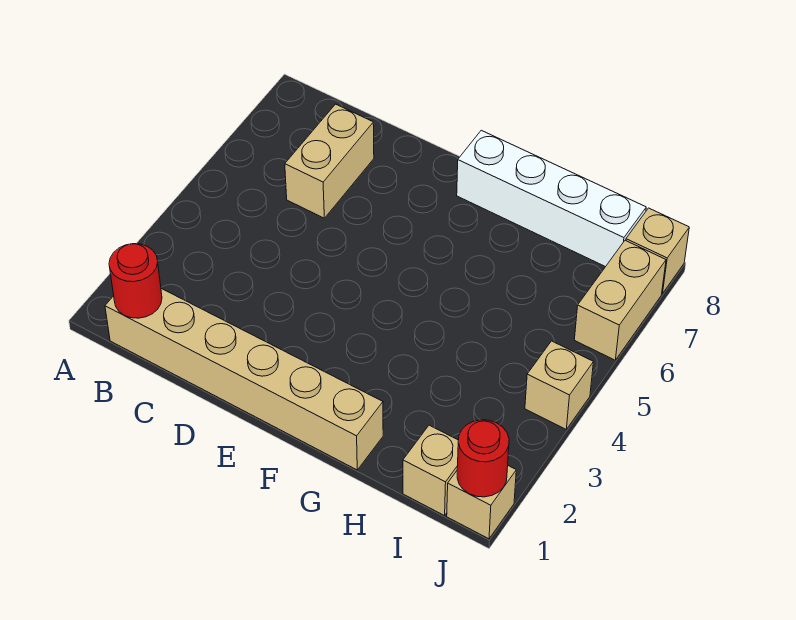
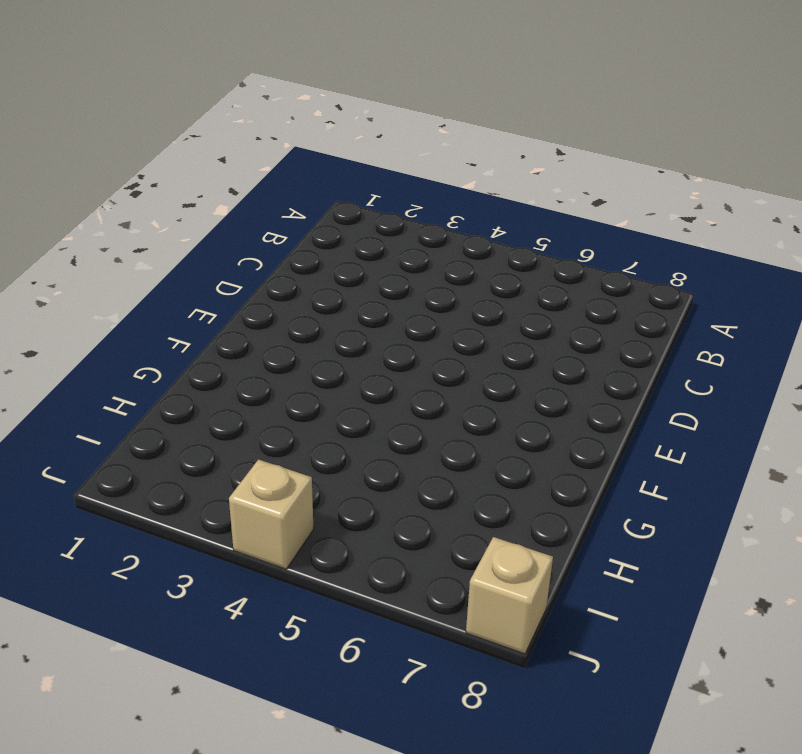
none -> tan brick B1:G1 level 1
none -> tan brick C6:C7 level 1

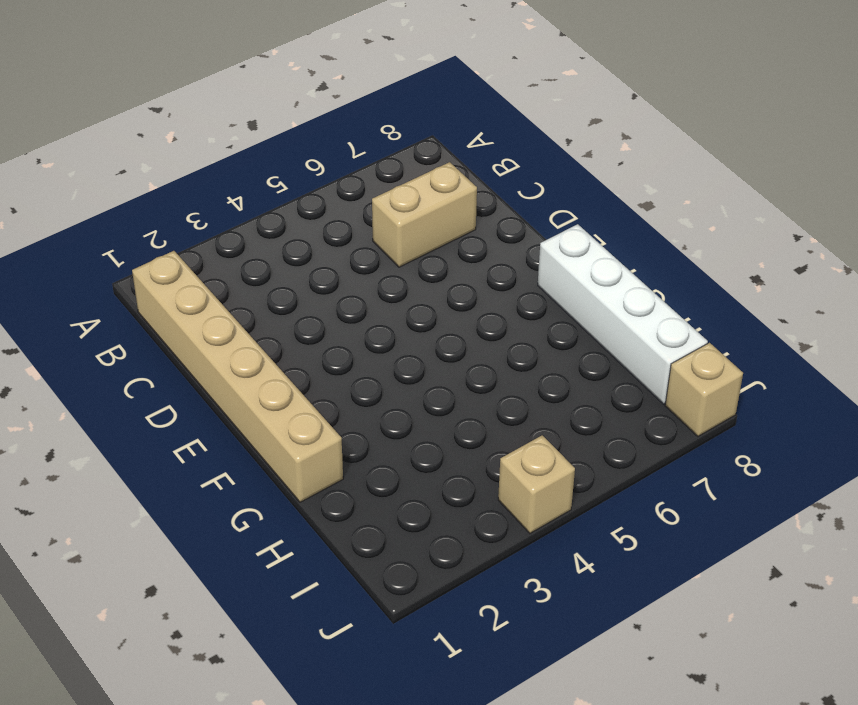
none -> tan brick I1 level 1
none -> tan brick J1 level 1

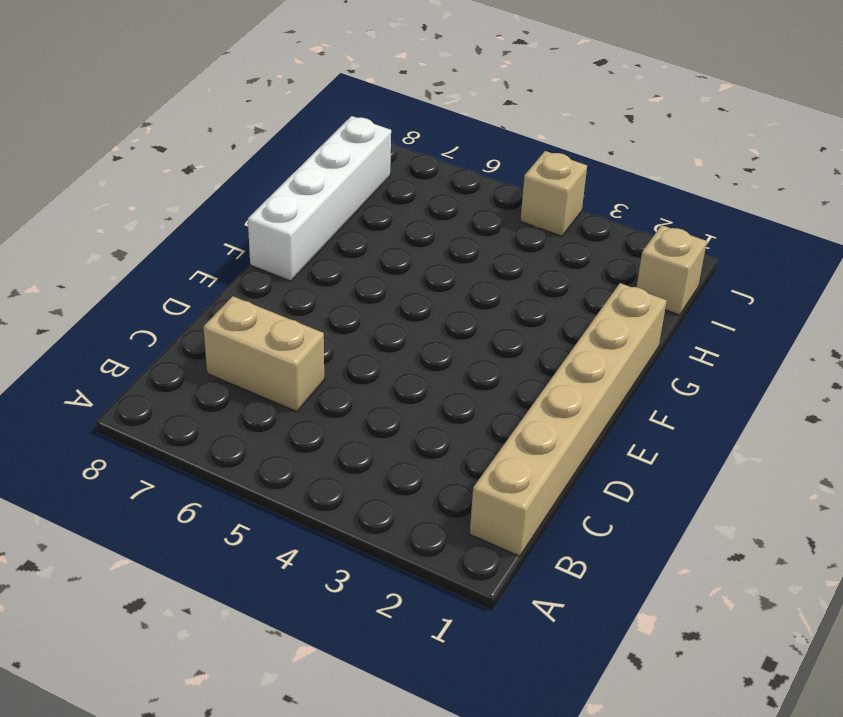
none -> tan brick J1 level 1
none -> tan brick J6:J7 level 1

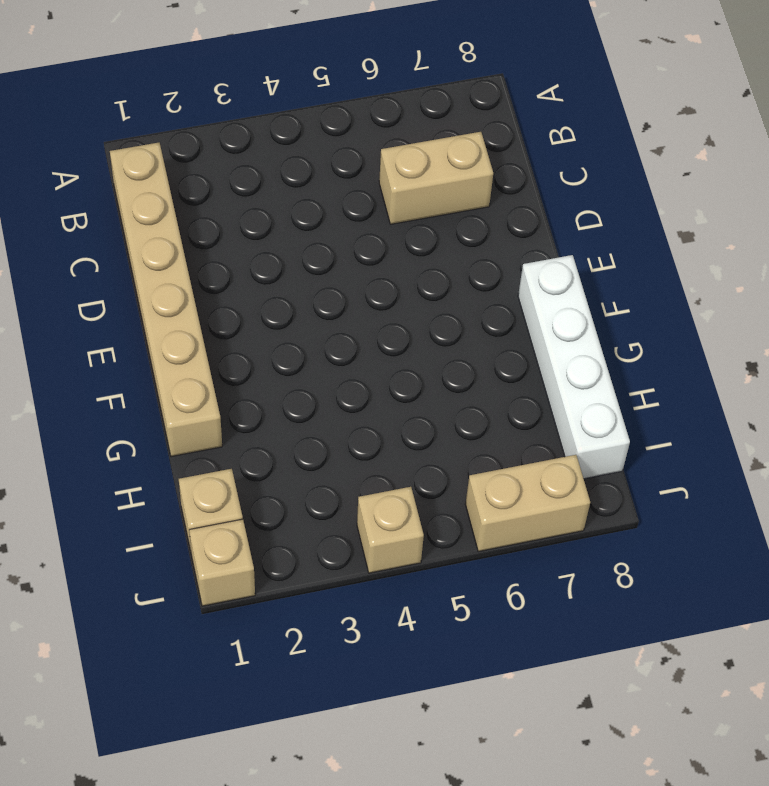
none -> tan brick J8 level 1
none -> red round brick B1 level 2

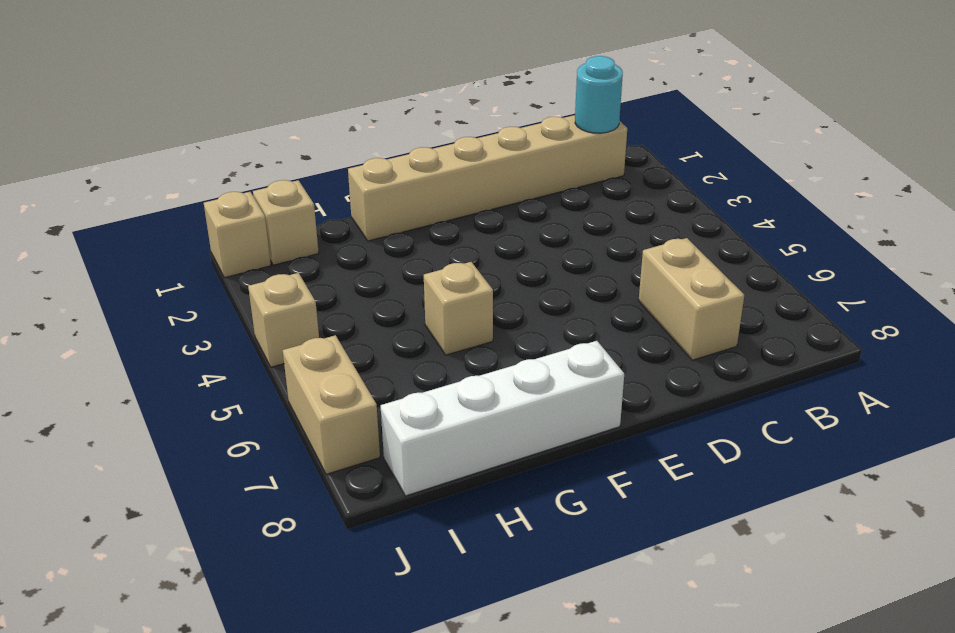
cyan round brick B1 level 2 -> red round brick B1 level 2
tan brick G5 level 1 -> tan brick J8 level 1
none -> red round brick J1 level 2

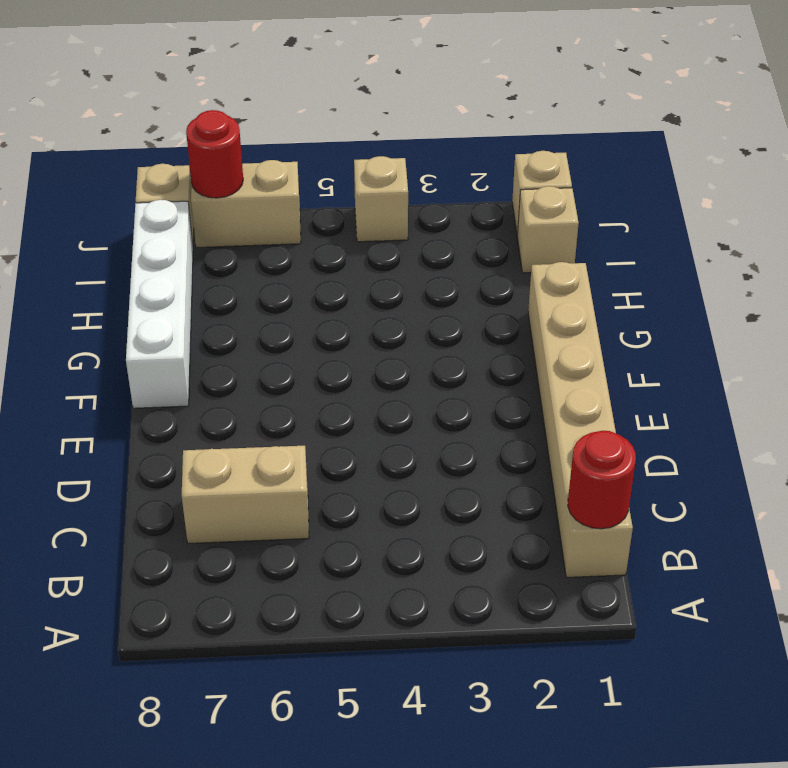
red round brick J7 level 2 -> red round brick J1 level 2

